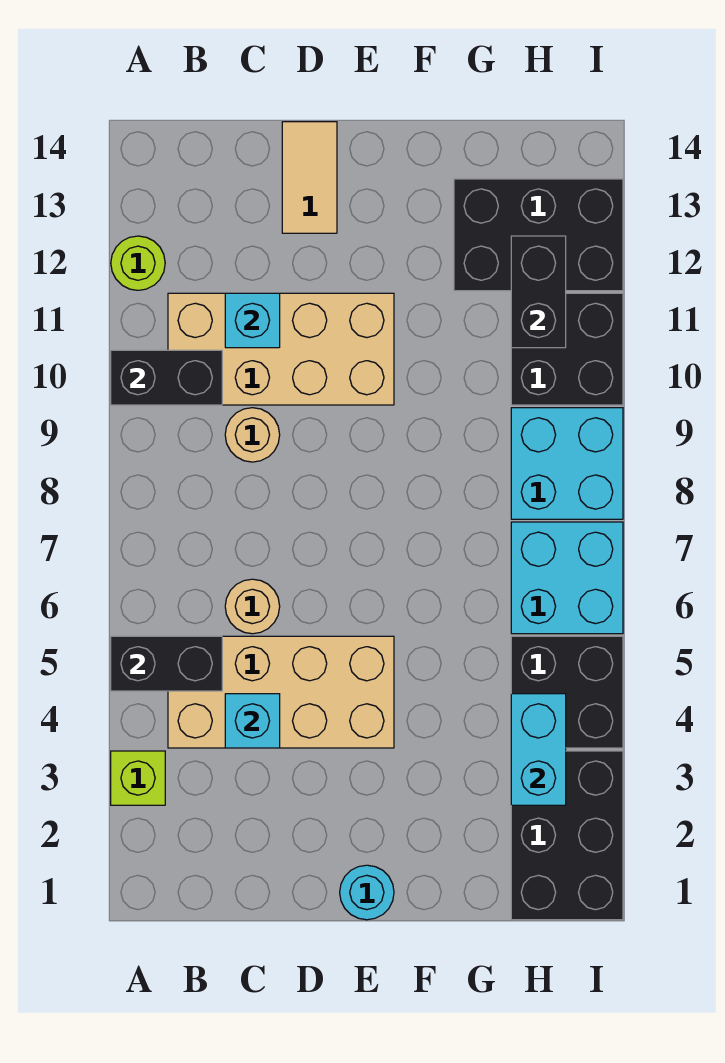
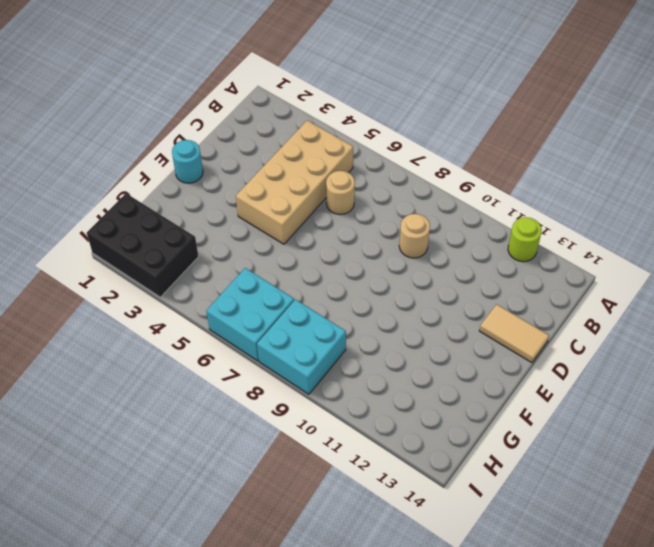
none -> lime brick A3 level 1
none -> tan brick B10:E11 level 1
none -> black brick G12:I13 level 1

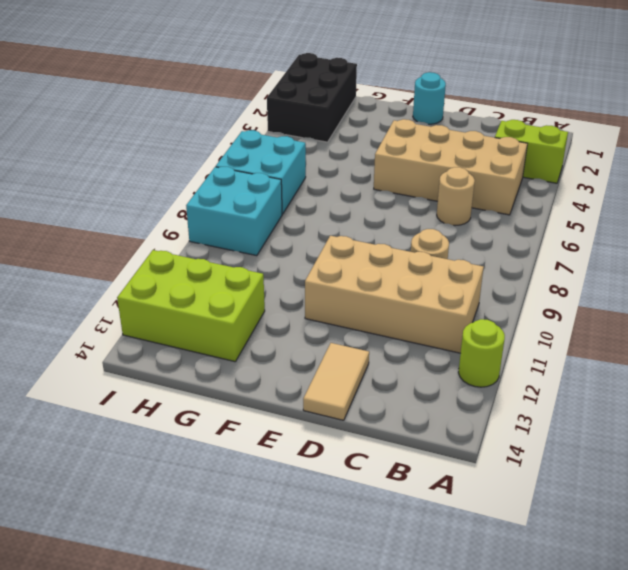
lime brick A3:B3 level 1 -> lime brick A3 level 1
lime brick G12:I13 level 1 -> black brick G12:I13 level 1
none -> black brick H4:I5 level 1
none -> black brick H10:I11 level 1
none -> black brick A5:B5 level 2

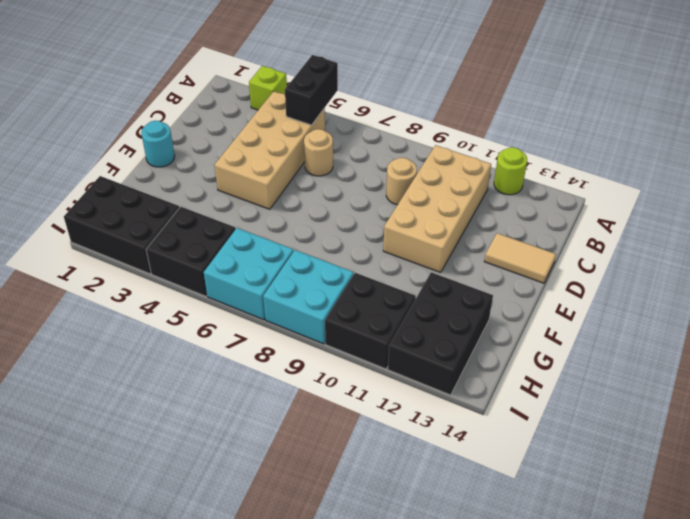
none -> black brick A10:B10 level 2
none -> cyan brick C4 level 2
none -> cyan brick C11 level 2

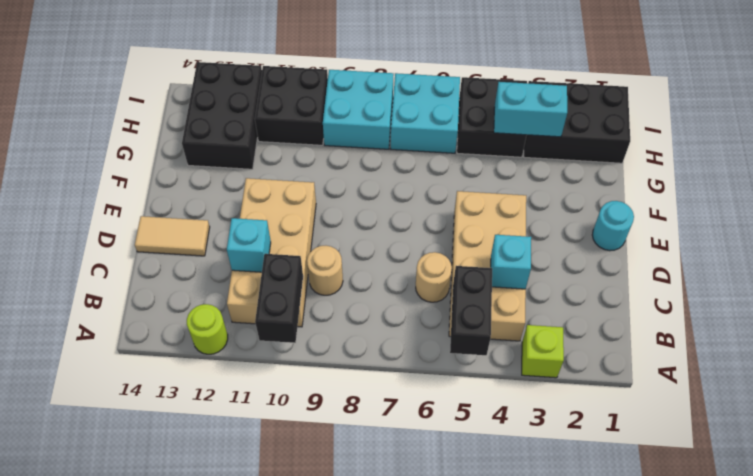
none -> black brick H11:H12 level 2

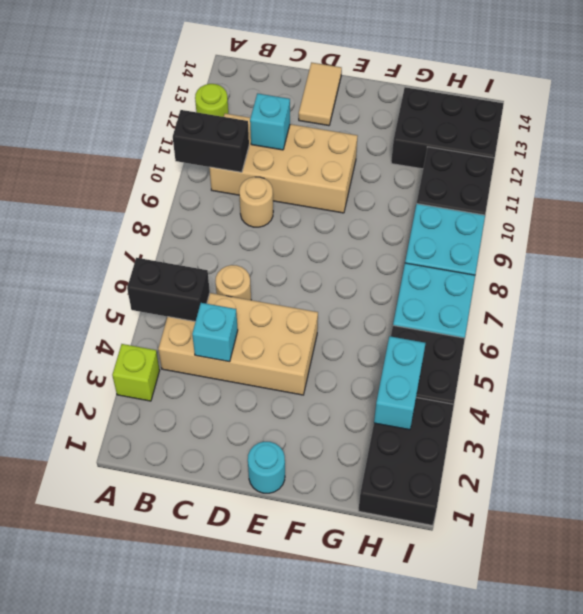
none -> black brick H11:H12 level 2

